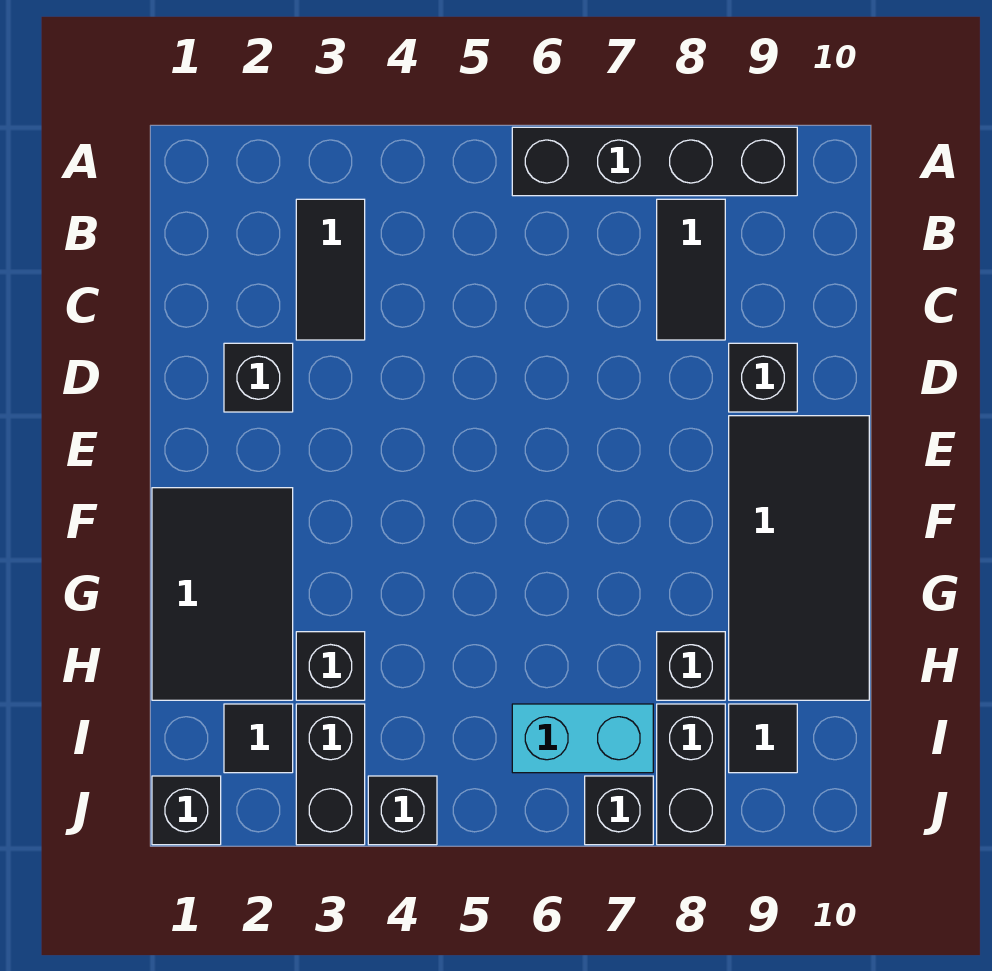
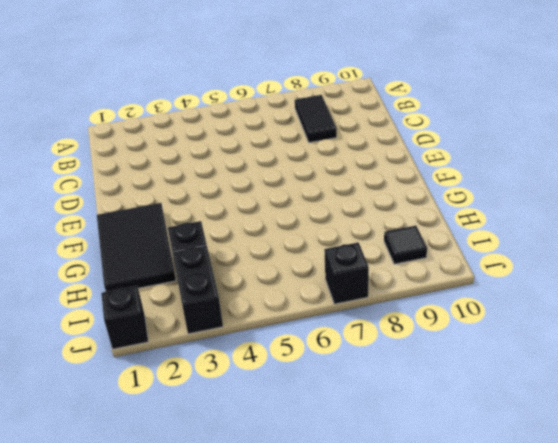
none -> black brick A6:A9 level 1
none -> black tile B3:C3 level 1
none -> black brick D2 level 1

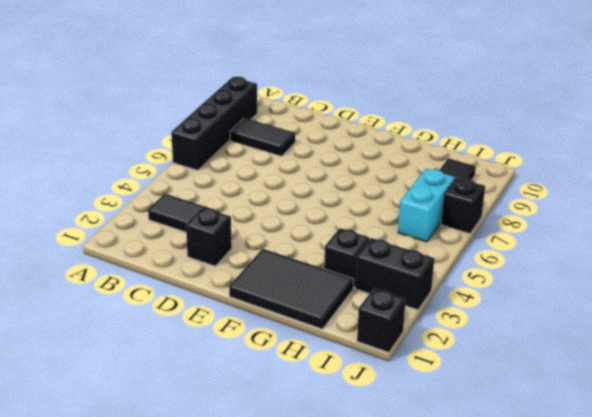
none -> black brick D9 level 1
none -> black tile E9:H10 level 1
none -> black brick H8 level 1

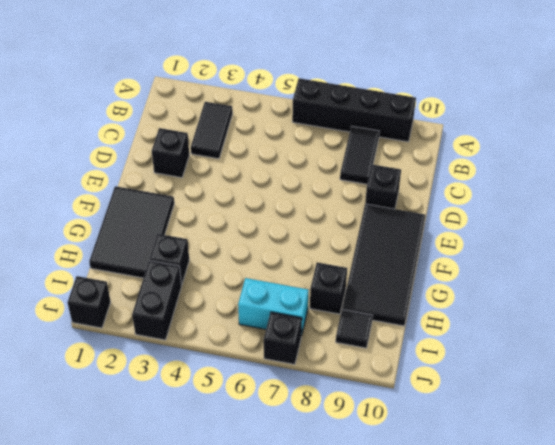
none -> black tile I2 level 1
none -> black brick I8:J8 level 1
none -> black brick J4 level 1

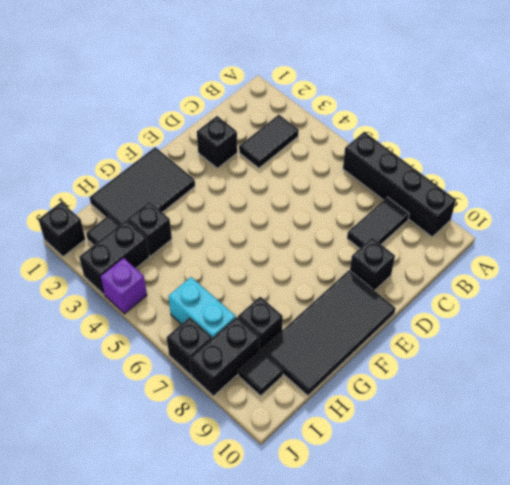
purple brick J4 level 1 -> black brick J4 level 1

